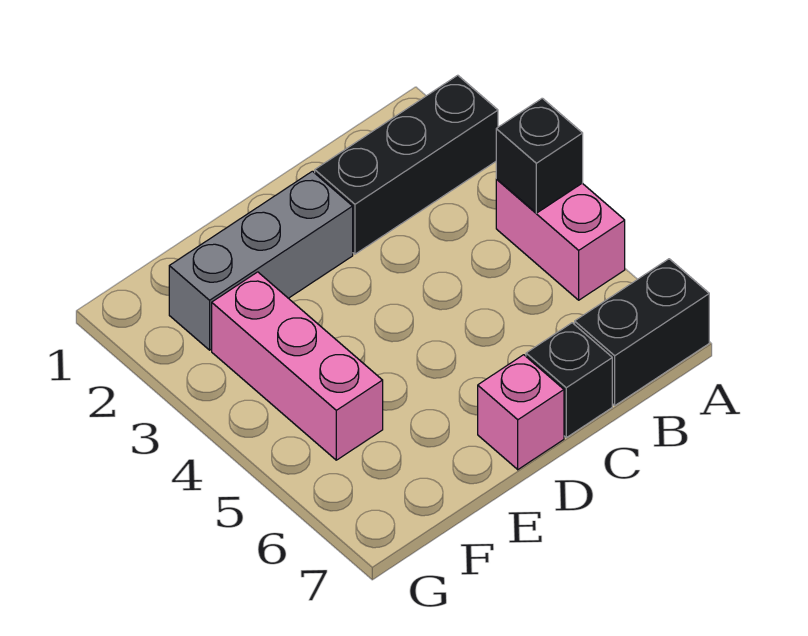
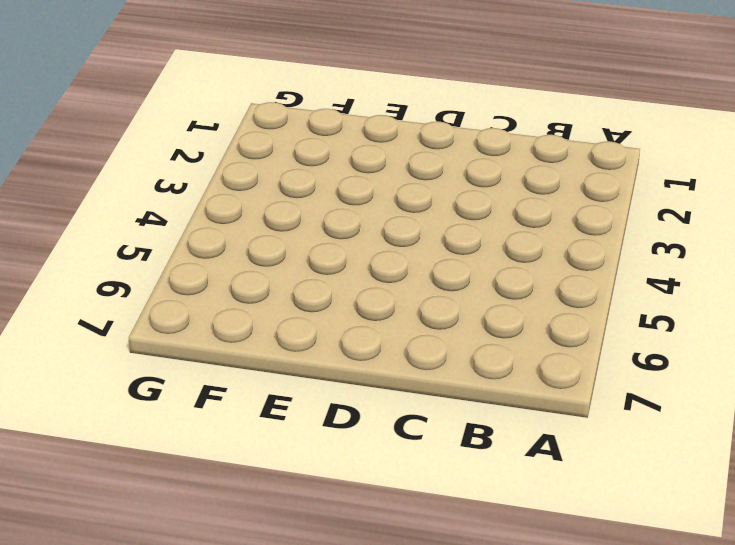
none -> black brick A2:C2 level 1
none -> pink brick A4:A5 level 1

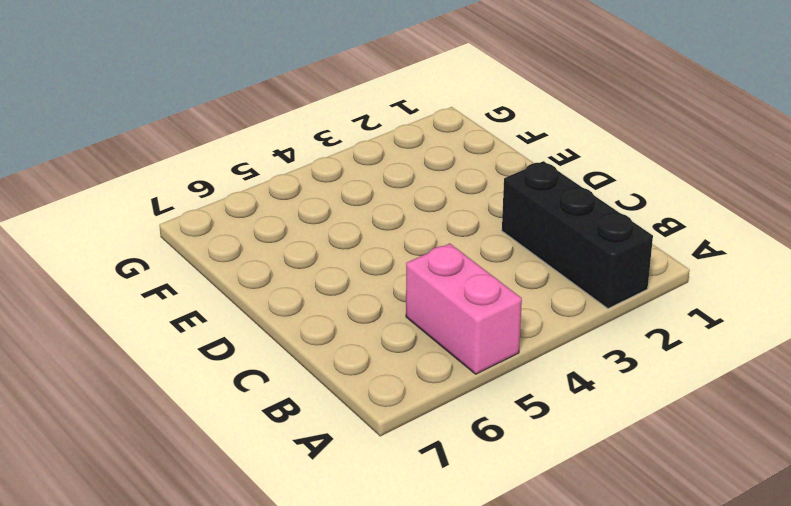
pink brick A5:B5 level 1 -> pink brick A4:A5 level 1
none -> black brick A7:B7 level 1
none -> black brick C7 level 1

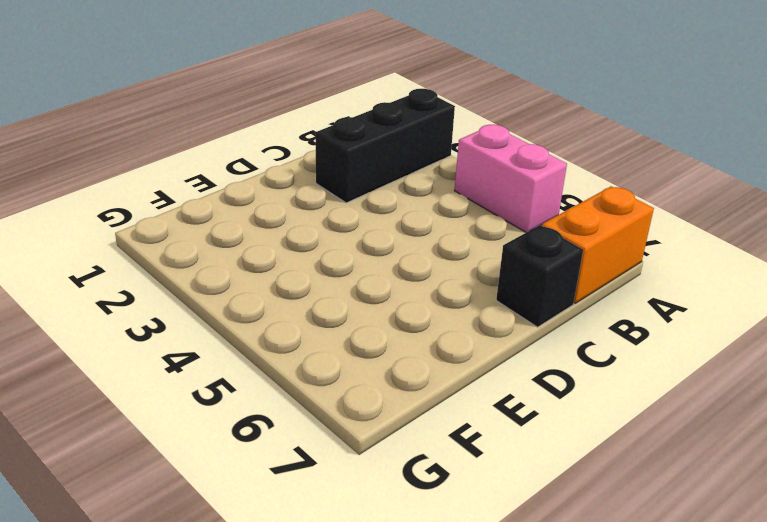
orange brick A7:B7 level 1 -> black brick A7:B7 level 1
none -> grey brick D2:F2 level 1
none -> pink brick D7 level 1

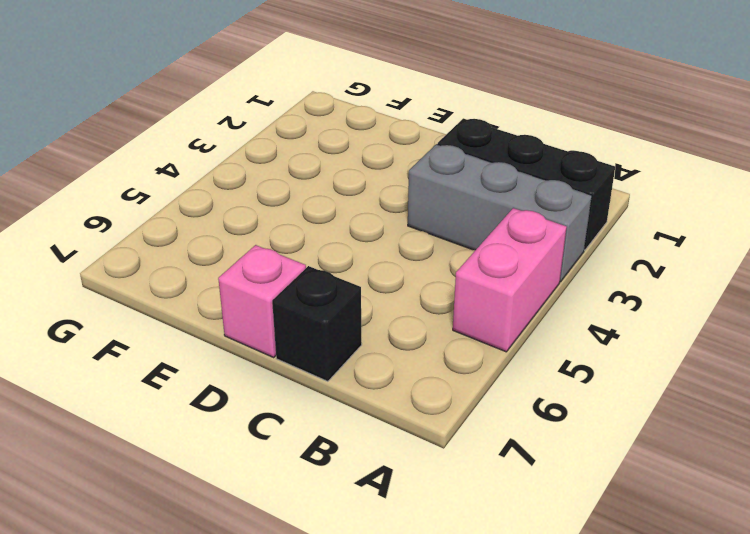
grey brick A3:C3 level 1 -> grey brick D2:F2 level 1
none -> black brick A7:B7 level 1
none -> pink brick F3:F5 level 1

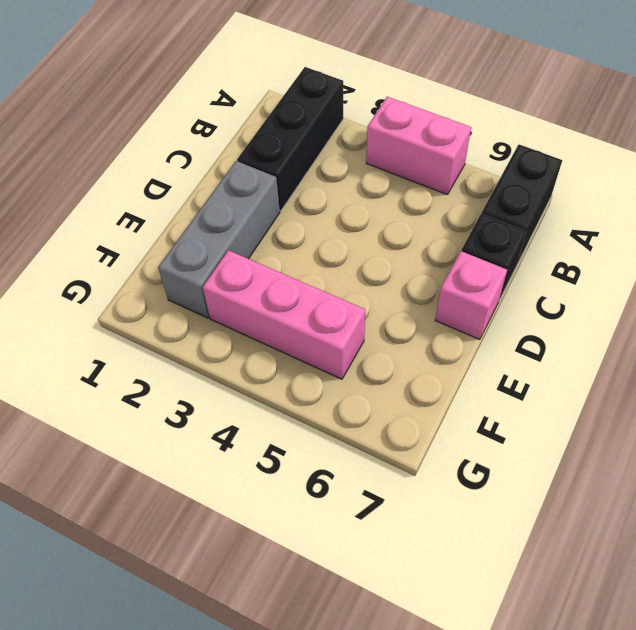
none -> black brick A4 level 2

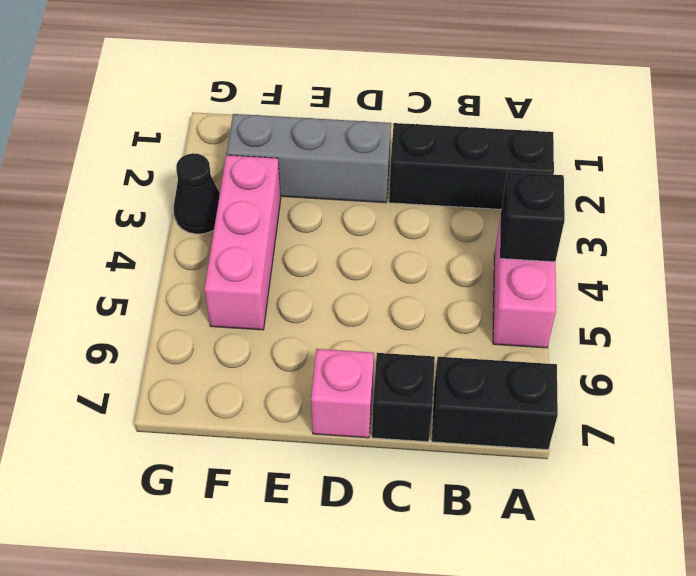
black cone G3 level 1 -> none

